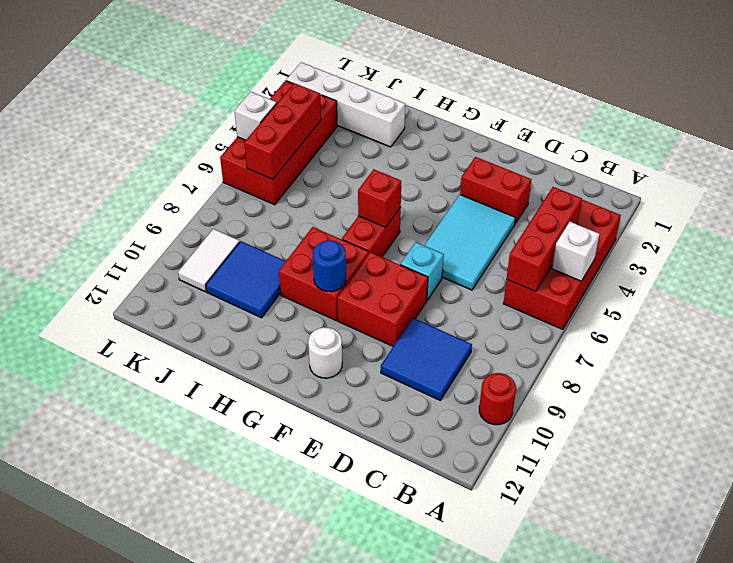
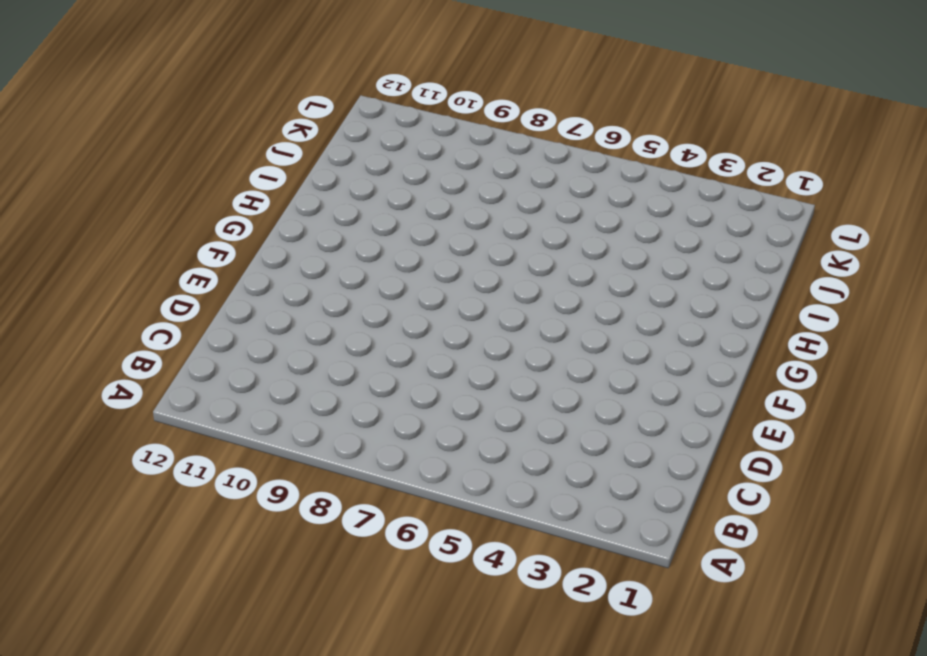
none -> red brick A3:B6 level 1
none -> red round brick A10 level 1
none -> blue tile C9:D10 level 1

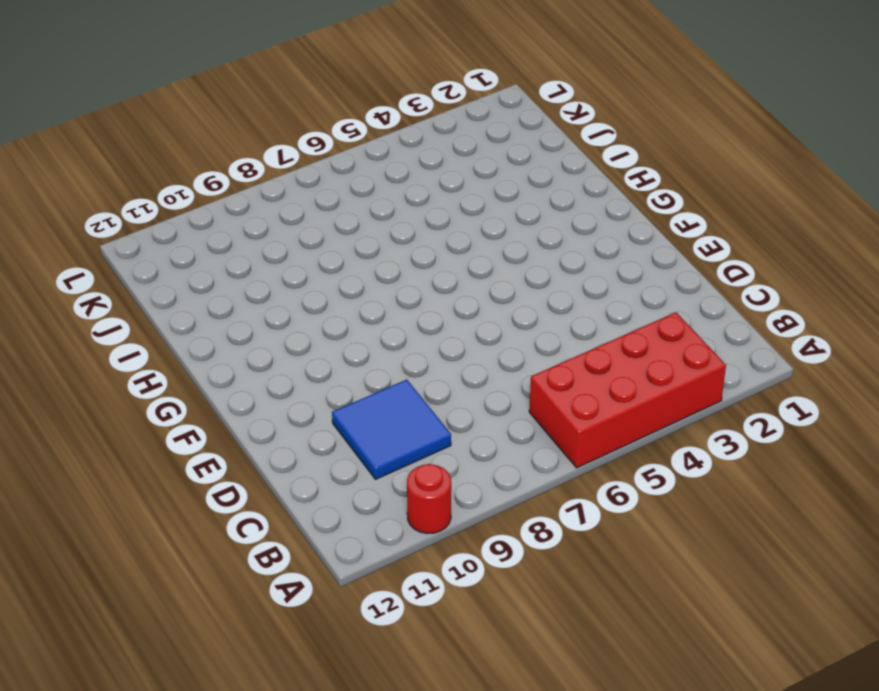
none -> red brick D3:E3 level 1
none -> cyan tile D4:E6 level 1
none -> cyan brick E7 level 1

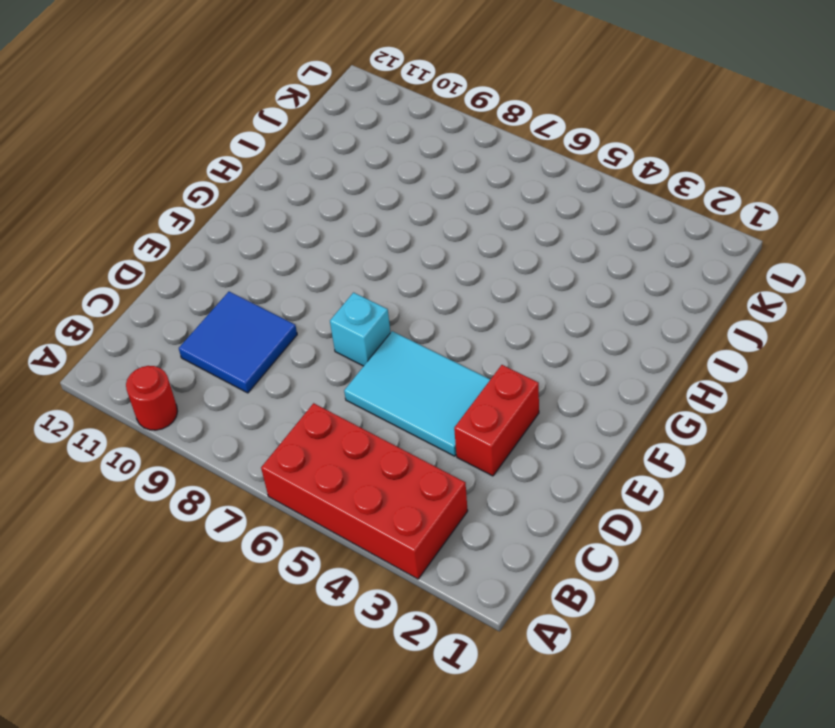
none -> red brick E8:F9 level 1
none -> white round brick F11 level 1
none -> red brick G6:G7 level 1

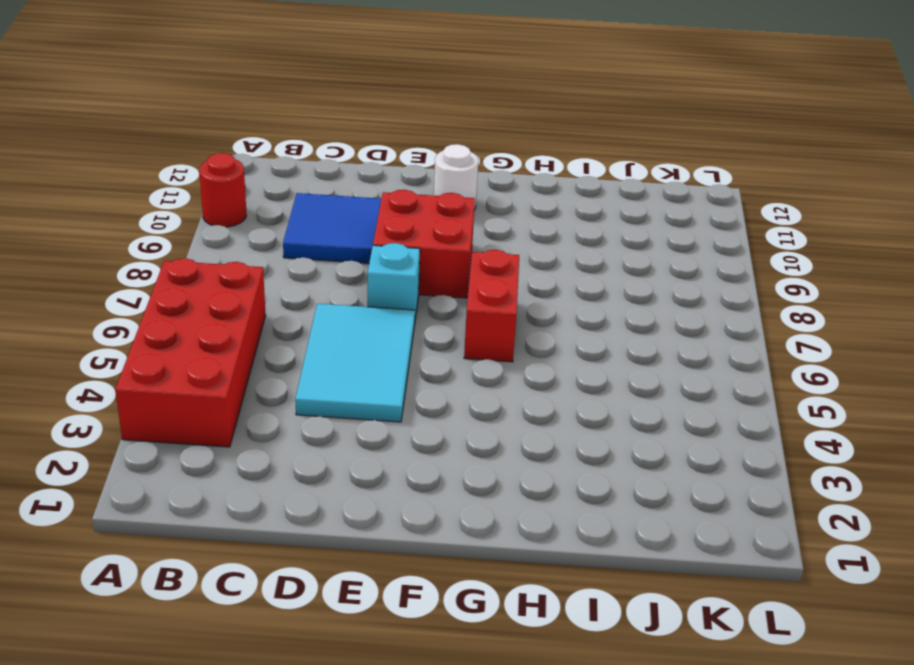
none -> red brick D3:E3 level 1
none -> red brick G8:H9 level 1
none -> white brick I2:L2 level 1

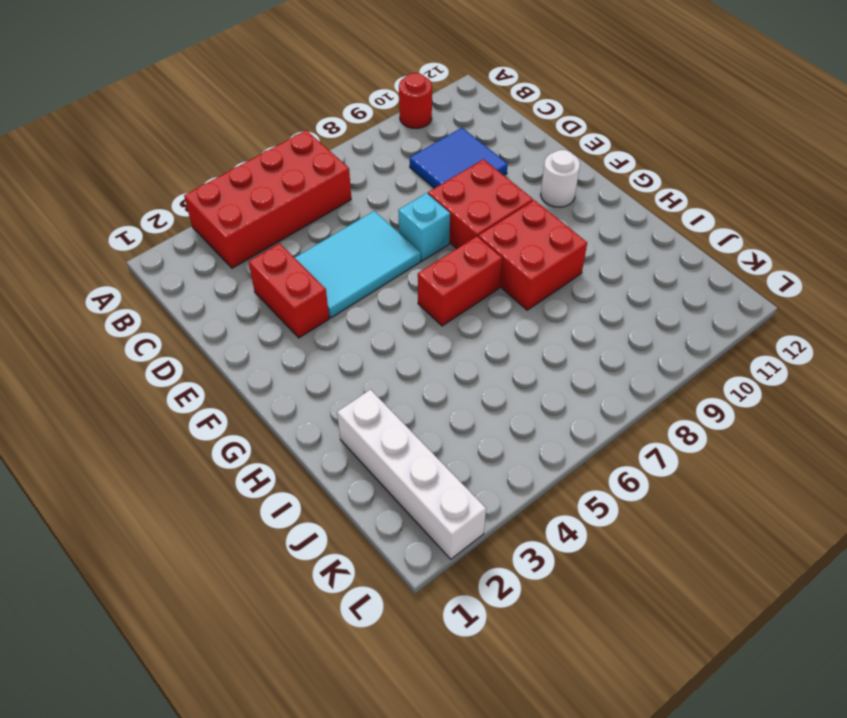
none -> blue tile I9:J10 level 1
none -> red brick K3:L6 level 1
none -> white tile K9:K10 level 1

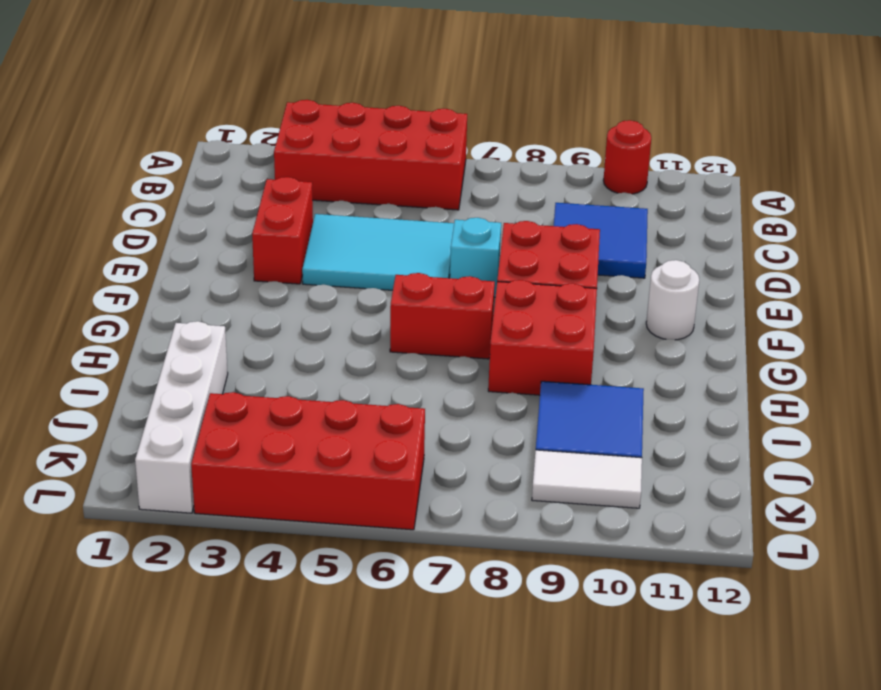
none -> white brick A5 level 2
none -> red brick B4:B6 level 2
none -> red brick G6 level 2

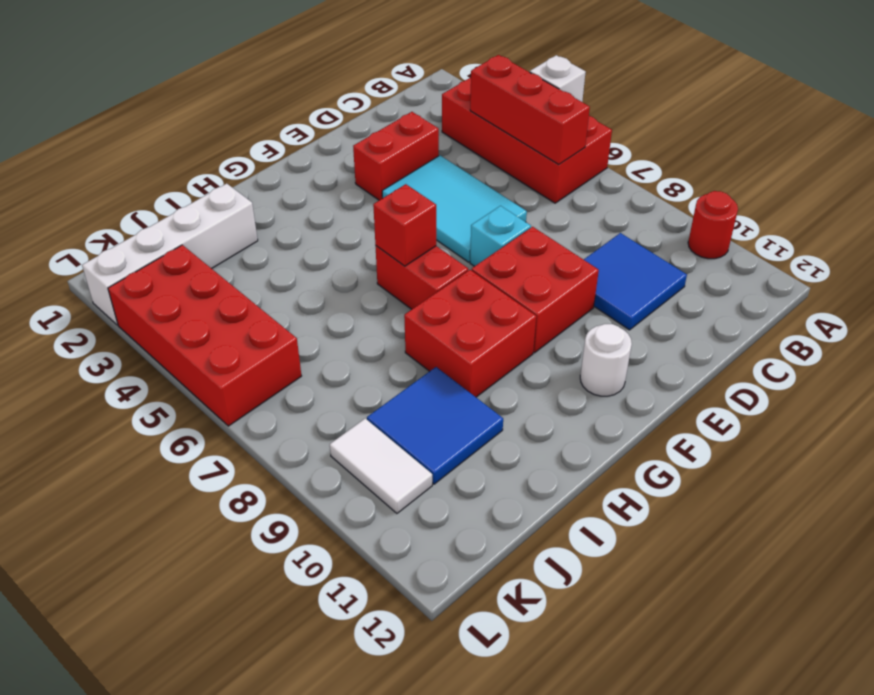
none -> blue round brick G9 level 2
none -> red brick K4:K6 level 2
none -> white brick L5 level 2

